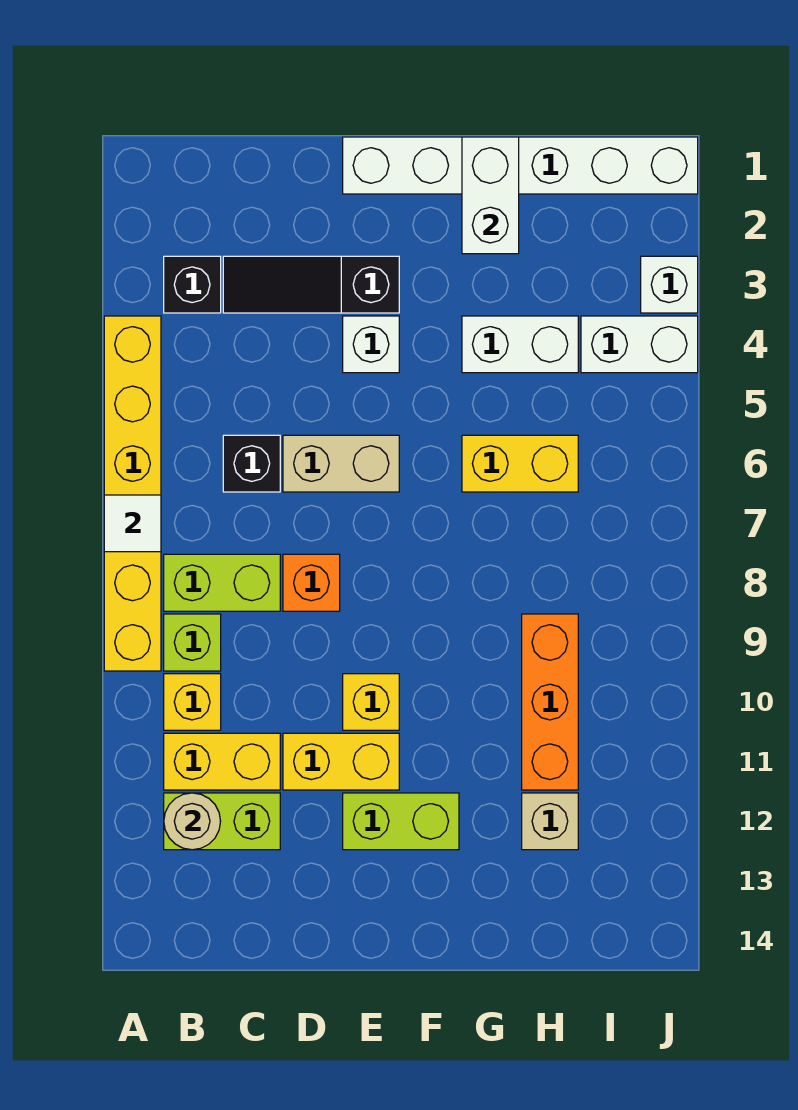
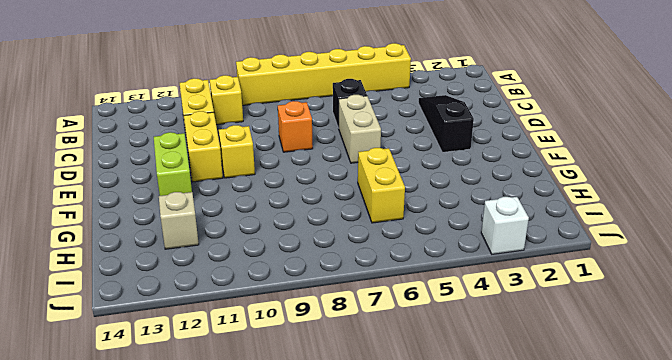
none -> black brick B3 level 1
none -> lime brick B8:C8 level 1
none -> lime brick B9 level 1

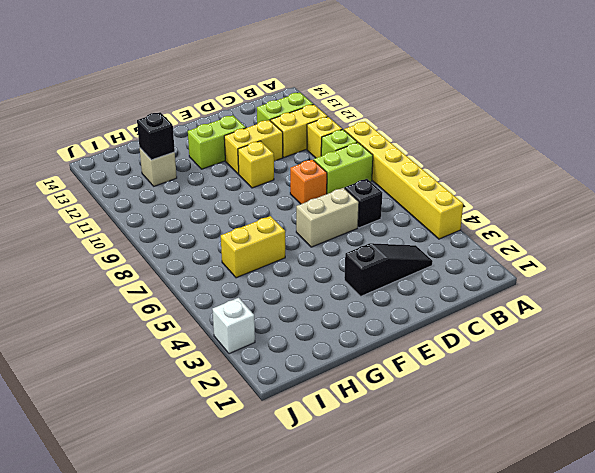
black brick H12 level 2 -> black brick B3 level 1
none -> white brick E1:J1 level 1
none -> white brick E4 level 1
none -> white brick G4:H4 level 1

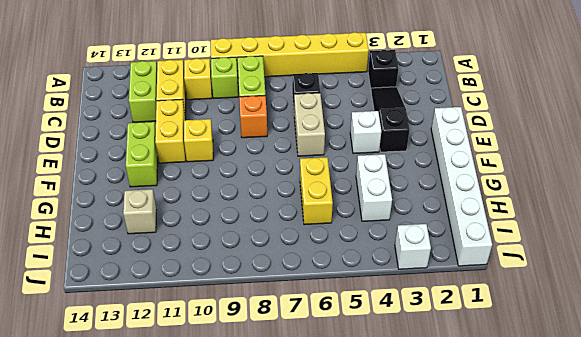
none -> orange brick H9:H11 level 1
none -> white brick I4:J4 level 1
none -> white tile A7 level 2

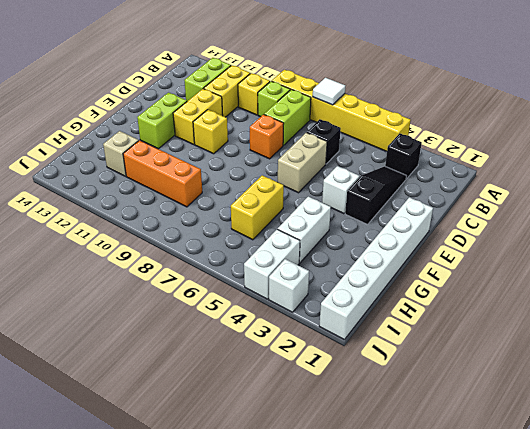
none -> tan round brick B12 level 2
none -> white brick G1:G2 level 2

